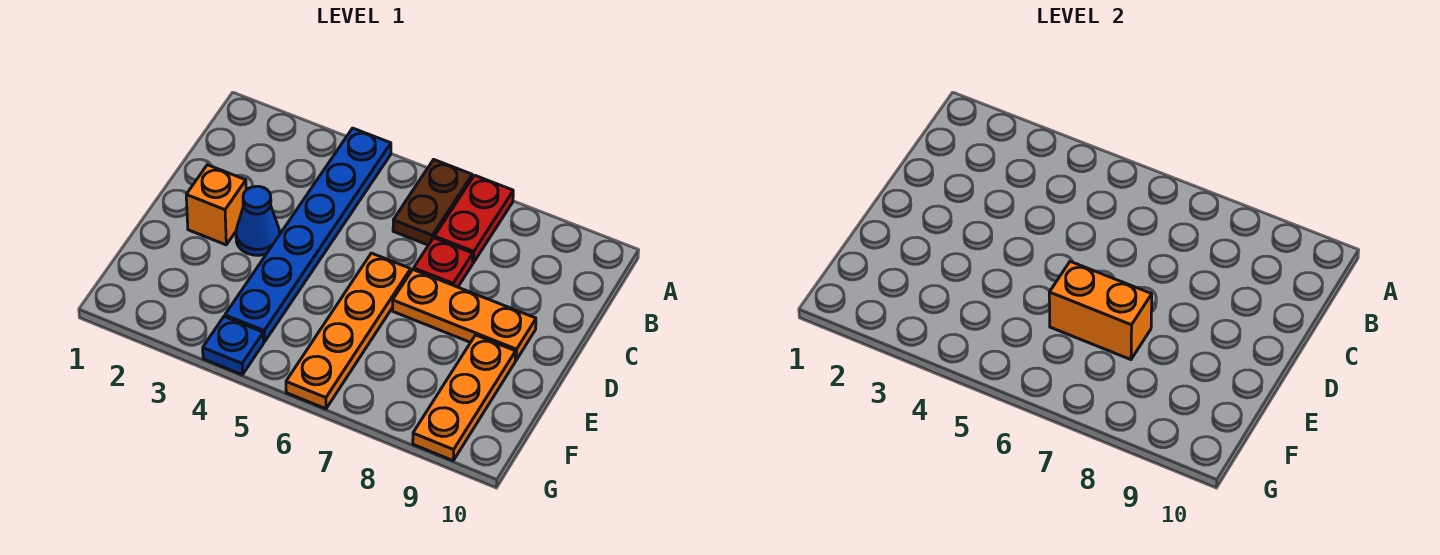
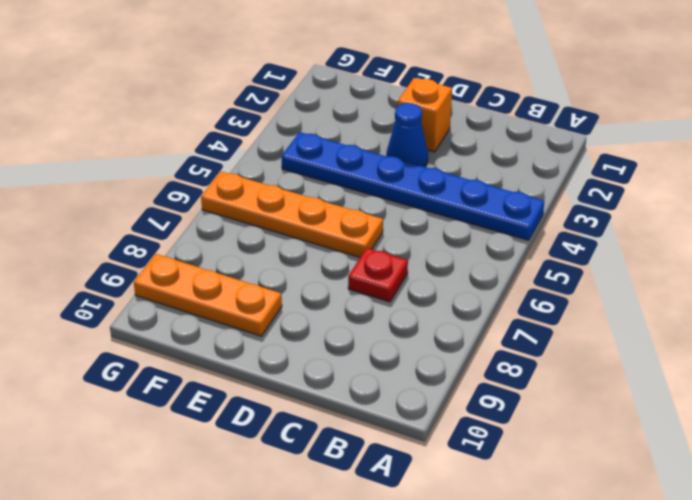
none -> brown plate A6:B6 level 1
none -> red plate A7:B7 level 1

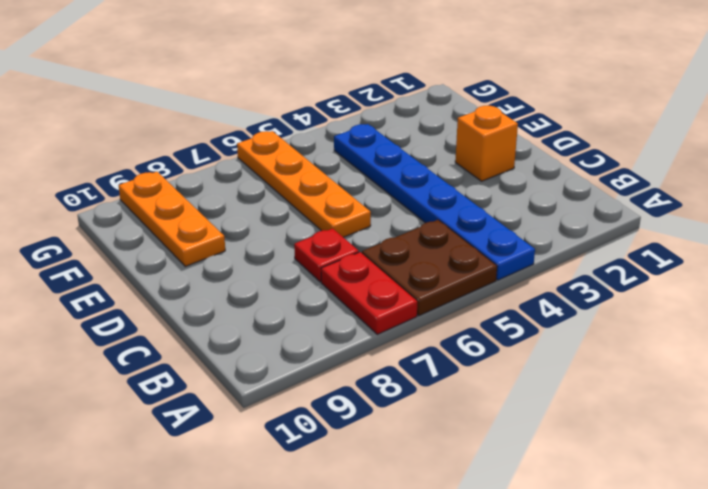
brown plate A5:B6 level 1 -> brown plate A6:B6 level 1
none -> blue cone D3 level 1
none -> orange plate D7:D9 level 1

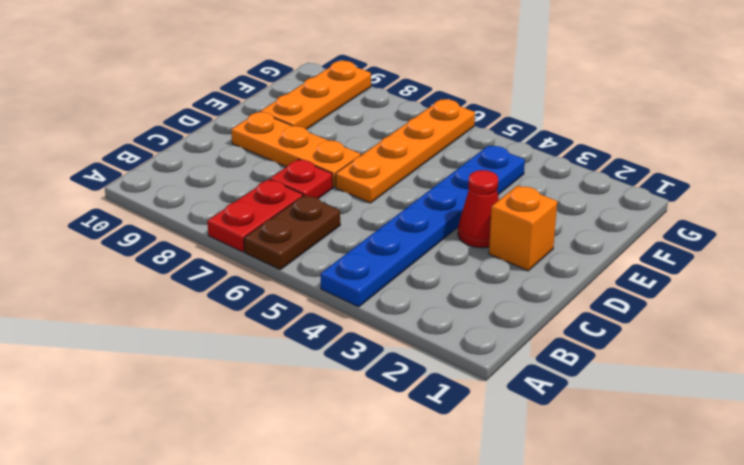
red cone D3 level 1 -> blue cone D3 level 1
none -> blue plate G4 level 1
none -> orange brick E6:E7 level 2

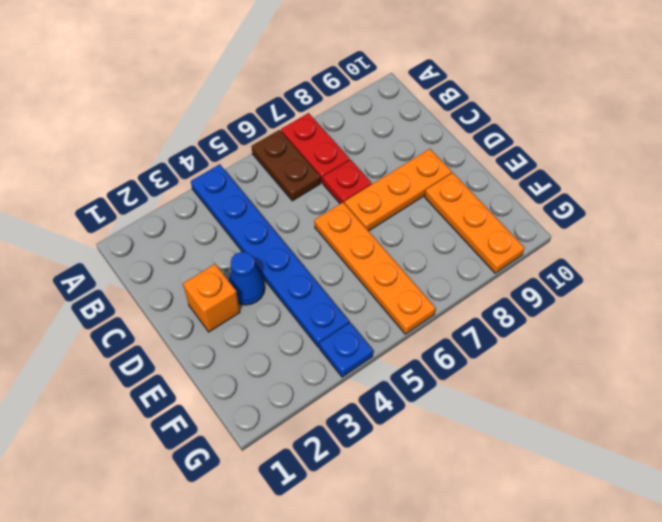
none -> orange brick E6:E7 level 2

